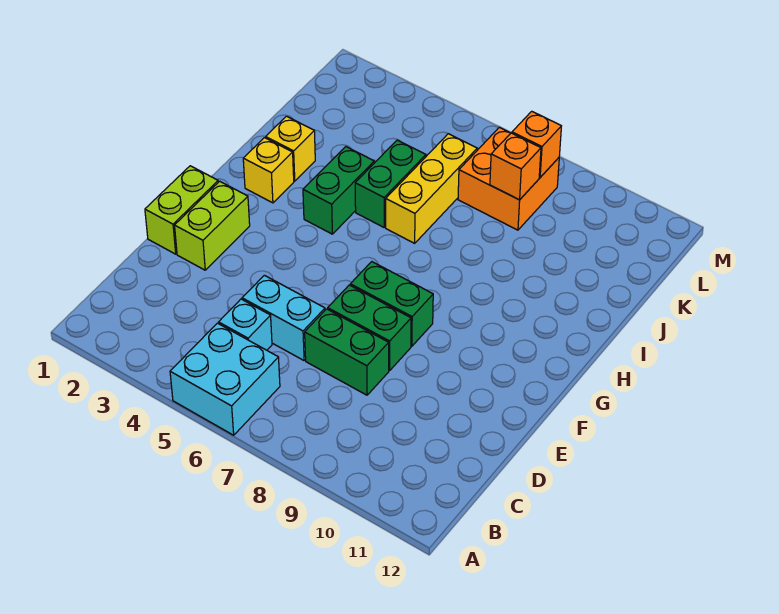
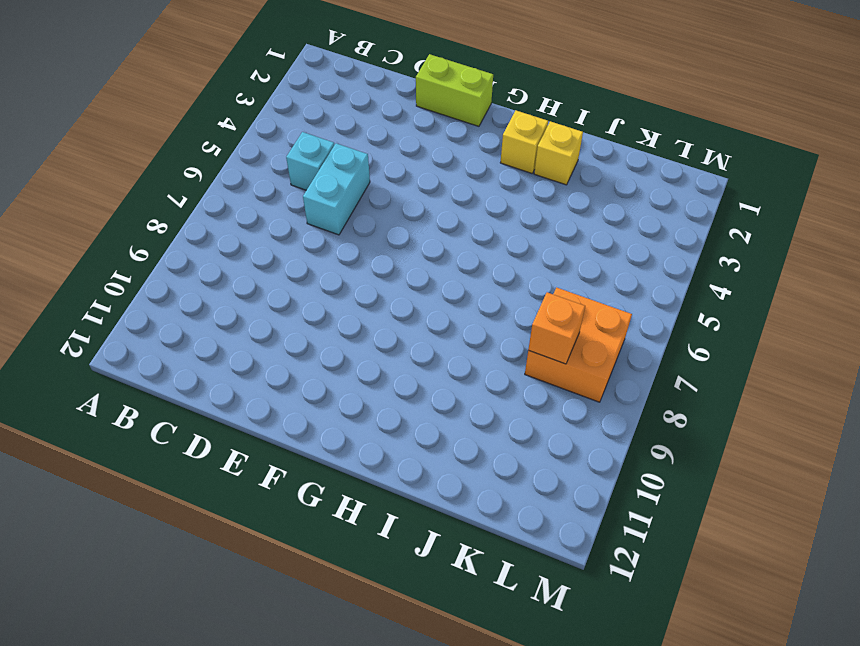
none -> cyan brick A5:B6 level 1
none -> green brick D7:D8 level 1
none -> lime brick E2:F2 level 1

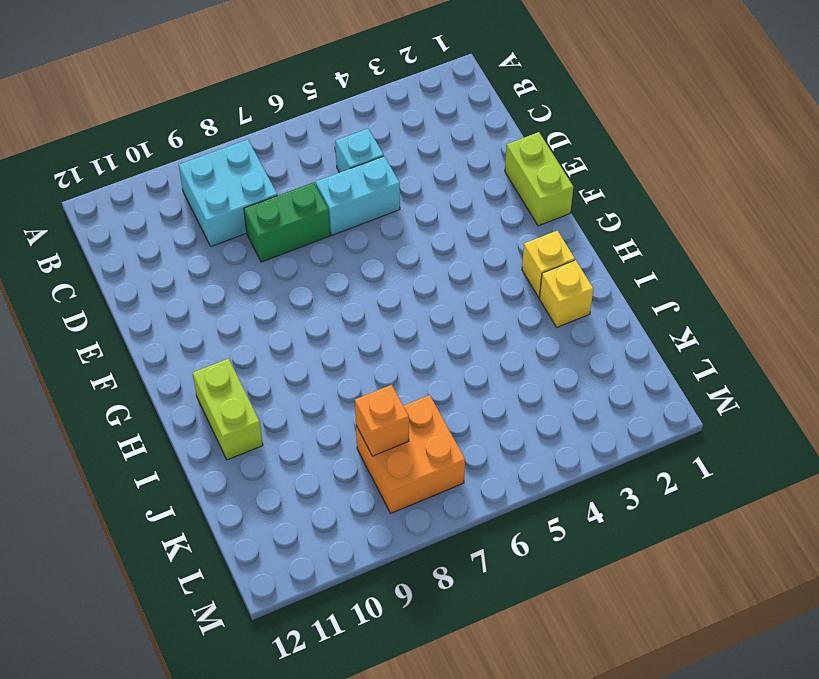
cyan brick B8:C9 level 1 -> cyan brick A5:B6 level 1
lime brick H11:I11 level 1 -> lime brick E2:F2 level 1
none -> green brick E7:E8 level 1
none -> green brick F7:F8 level 1
none -> green brick H4:I4 level 1

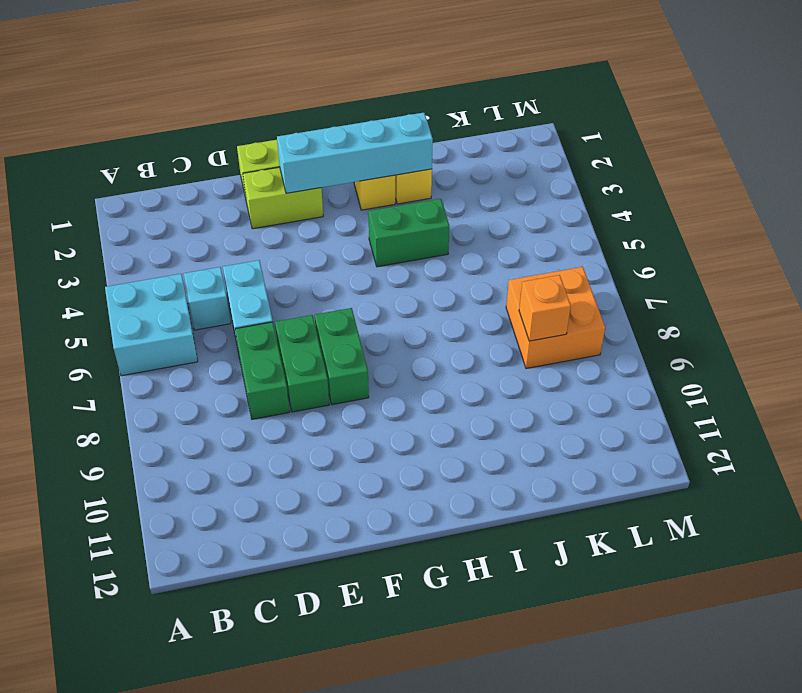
cyan brick F2:I2 level 2 -> none
none -> green brick I5:J5 level 1
none -> yellow brick I6:K6 level 1
none -> orange brick L8 level 2

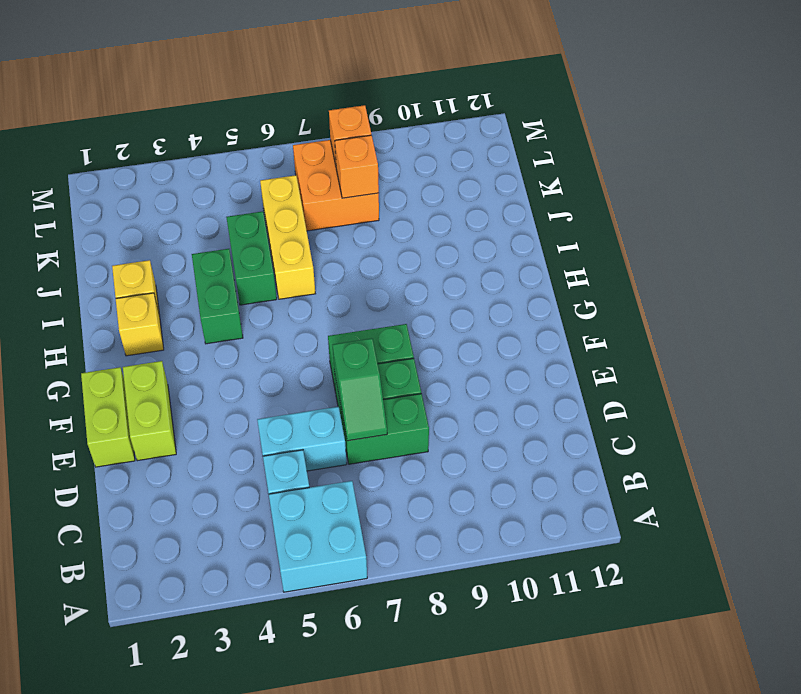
green slope D7:E7 level 2 top E -> none

